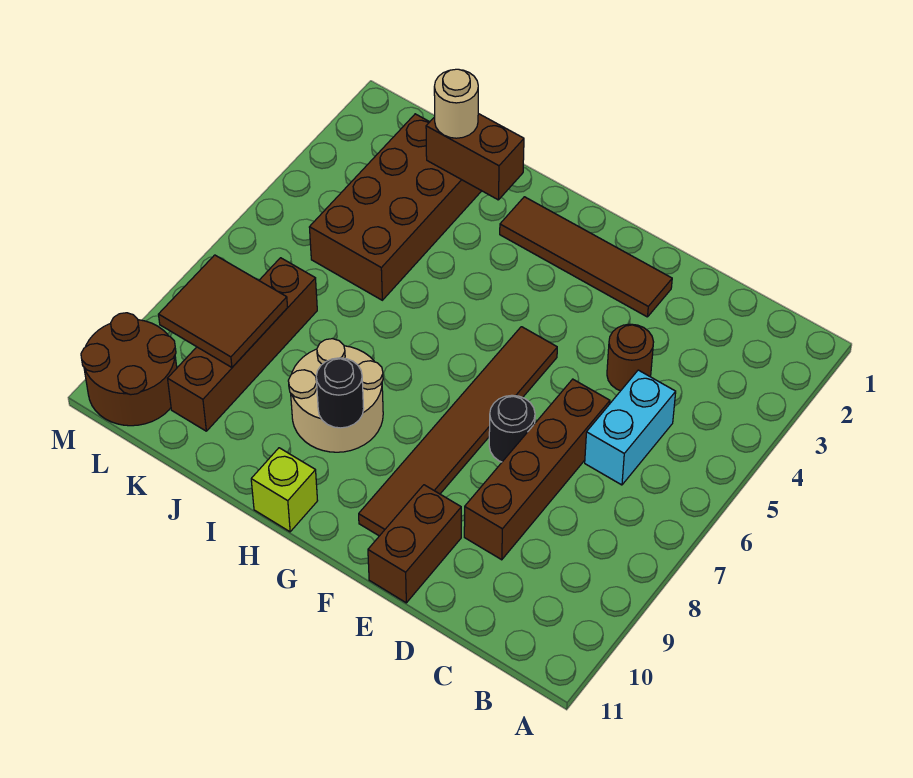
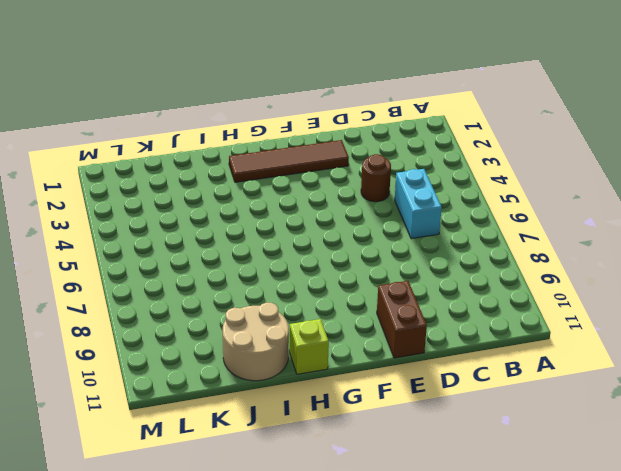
tan round brick I10:J11 level 1 -> tan round brick H8:I9 level 1
none -> brown brick D6:D9 level 1
none -> black round brick E7 level 1
none -> brown tile F5:F10 level 1

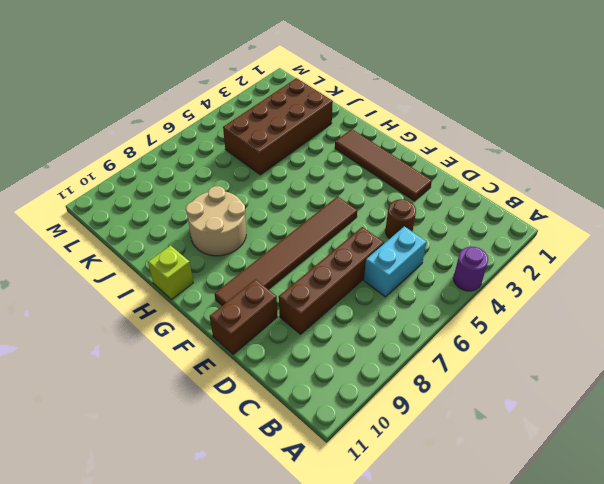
purple round brick A4 level 1 -> none
none -> black round brick E7 level 1
none -> brown brick K7:K10 level 1
none -> brown round brick L10:M11 level 1

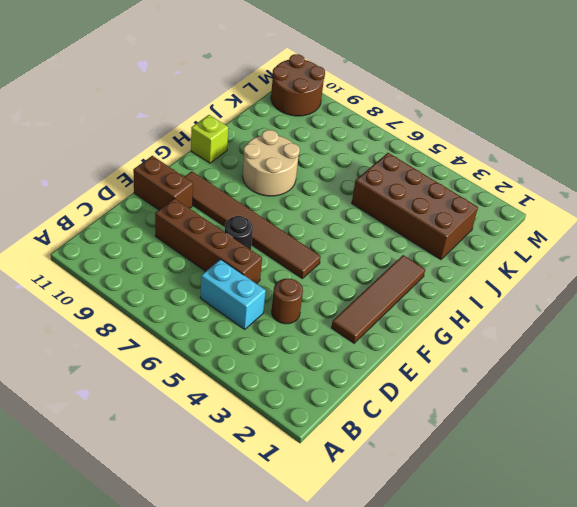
none -> brown brick K7:K10 level 1
none -> black round brick H9 level 2
none -> brown brick I2:J2 level 2

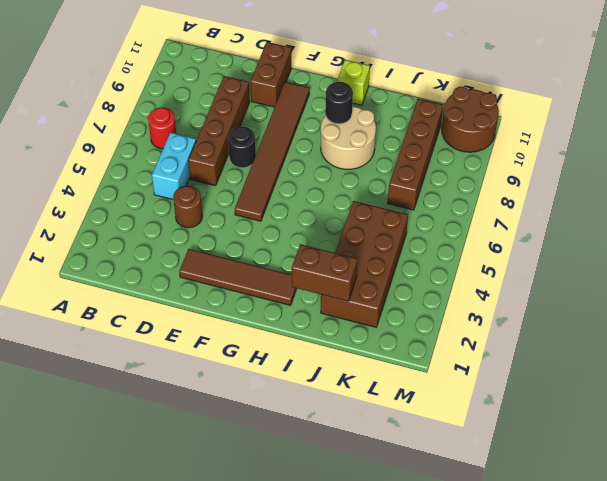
red round brick B7 level 1 -> none
none -> brown tile K8:L9 level 2
none -> tan round brick J2 level 3

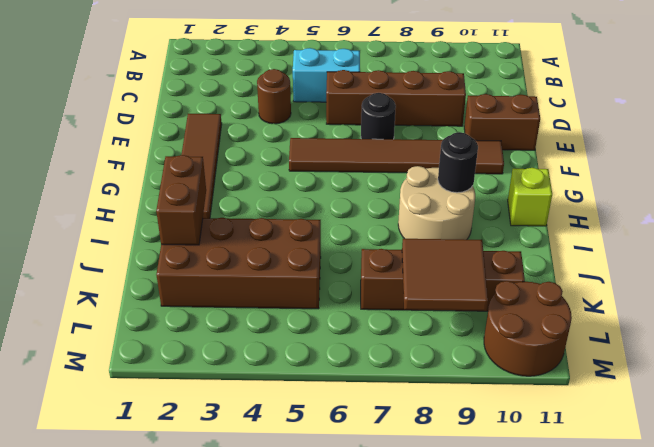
none -> tan round brick J2 level 3

